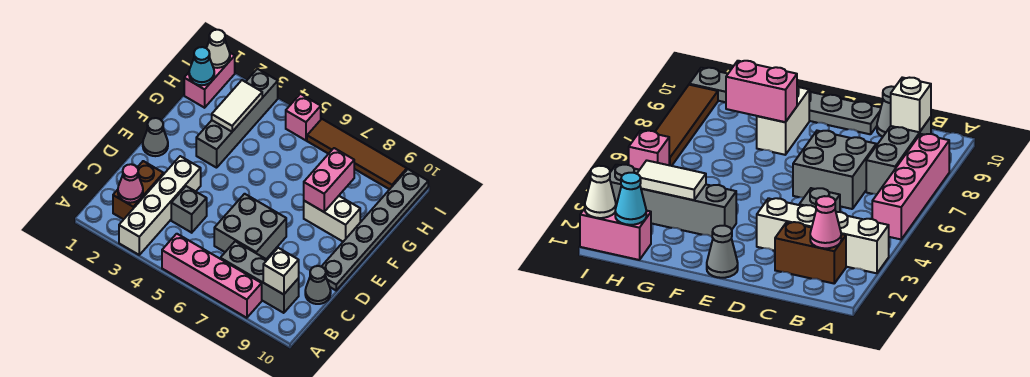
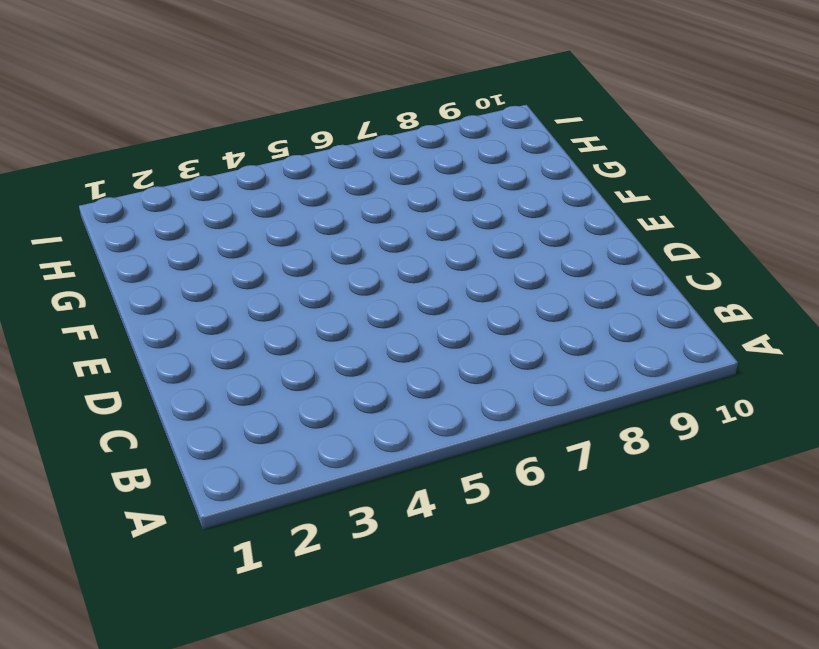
none -> white brick A3:D3 level 1
none -> pink brick A5:A8 level 1
none -> brown brick B2:C2 level 1

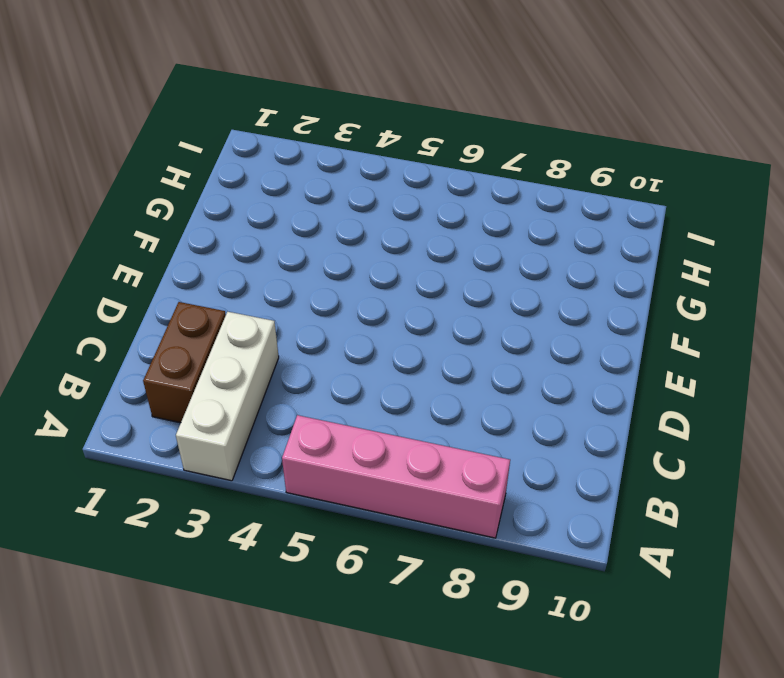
white brick A3:C3 level 1 -> white brick A3:D3 level 1
none -> grey brick B7:B9 level 1
none -> grey brick C4 level 1
none -> grey brick C6:D7 level 1

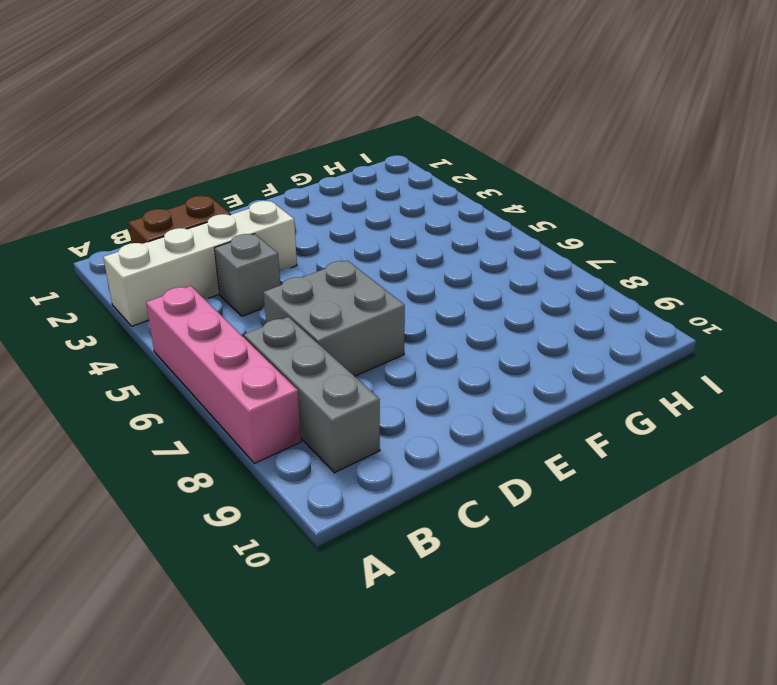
none -> grey cone C10 level 1
none -> grey plate D10:I10 level 1
none -> grey cone E1 level 1

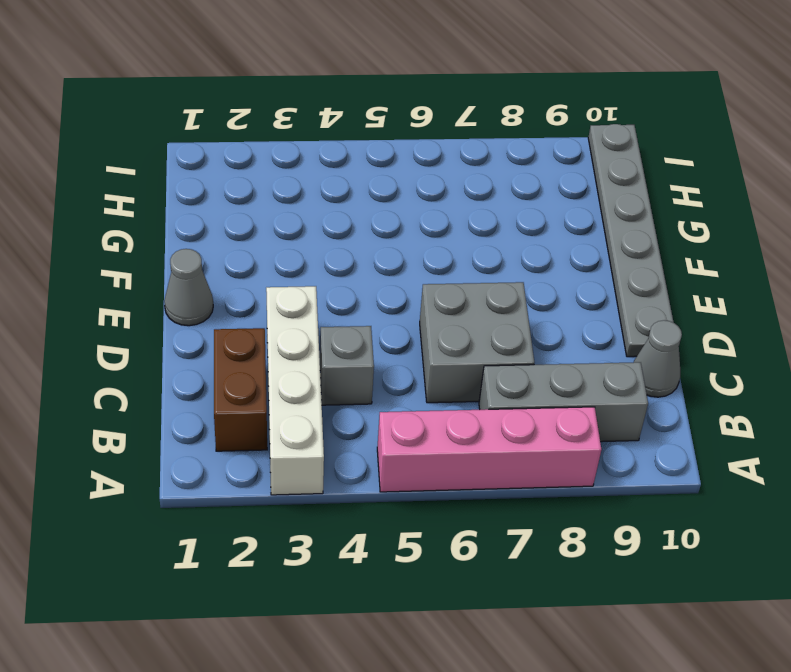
none -> grey brick F3:I3 level 1
none -> white brick F8:F9 level 1
none -> pink brick H1:I1 level 1

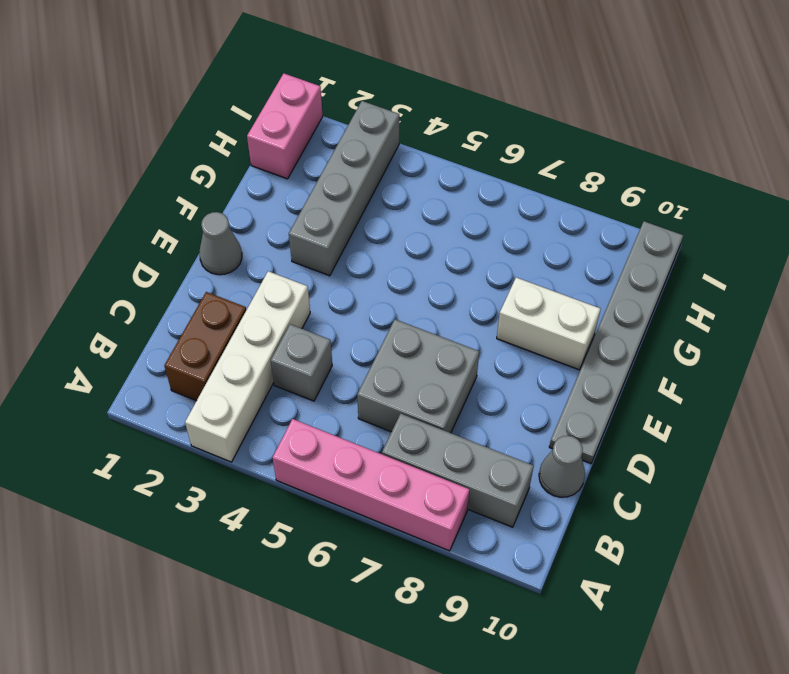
none -> pink brick I5 level 1
none -> brown tile I6:I9 level 1
none -> pink cone B2 level 2

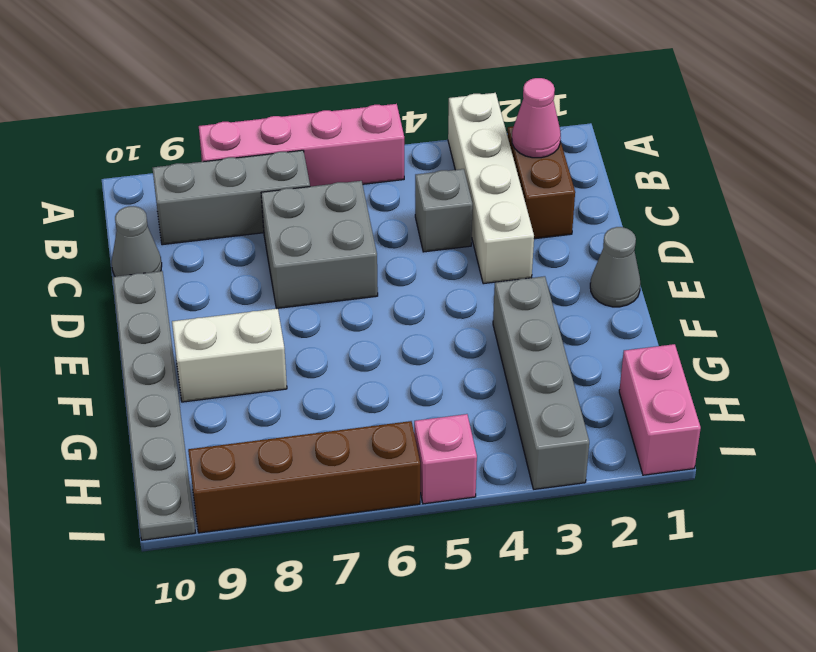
brown brick I6:I9 level 1 -> brown tile I6:I9 level 1
none -> white brick B9 level 2
none -> pink brick F8:G8 level 2
none -> white tile G3:H3 level 2

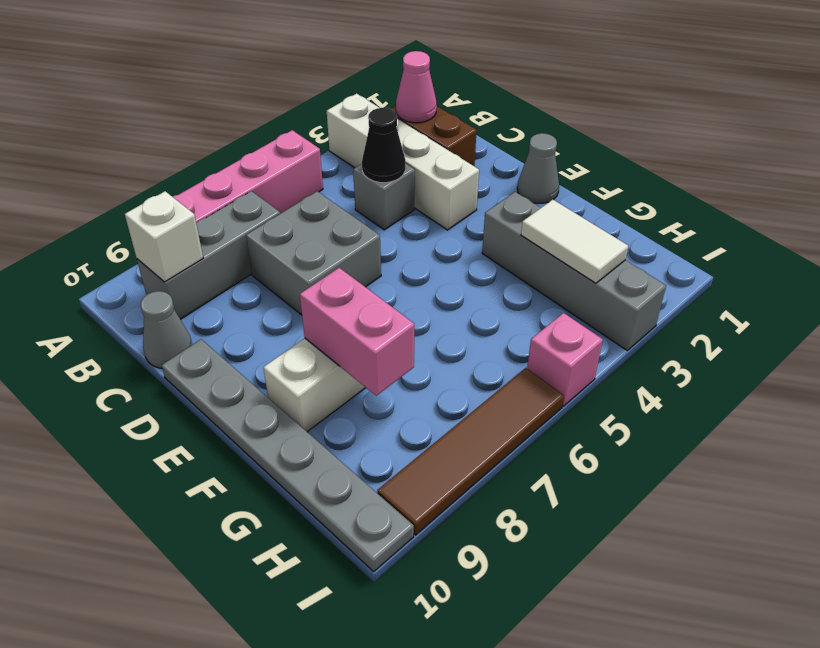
black cone C4 level 2 -> none
none -> pink brick H1:I1 level 1
none -> cyan cone H1 level 2
none -> white cone I1 level 2

